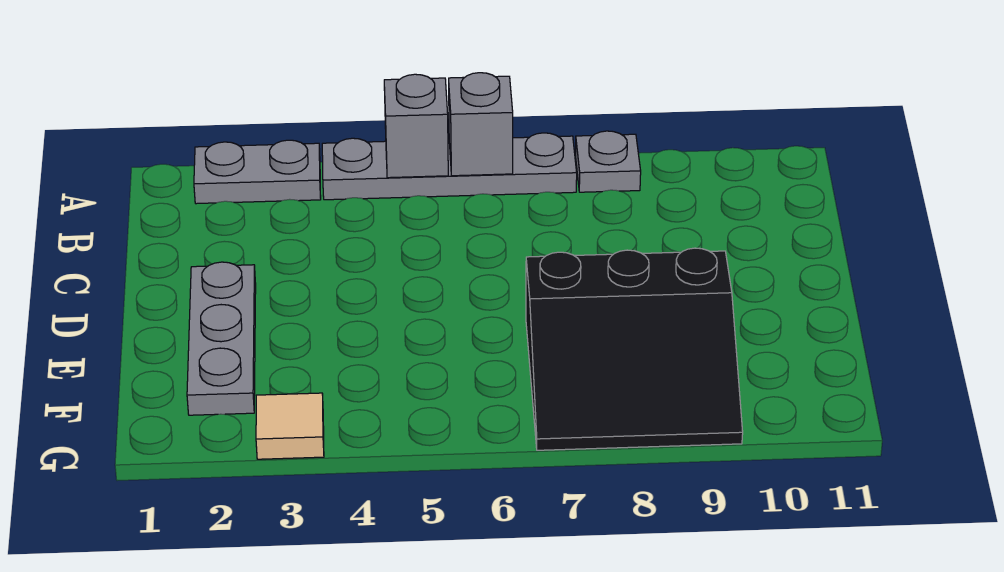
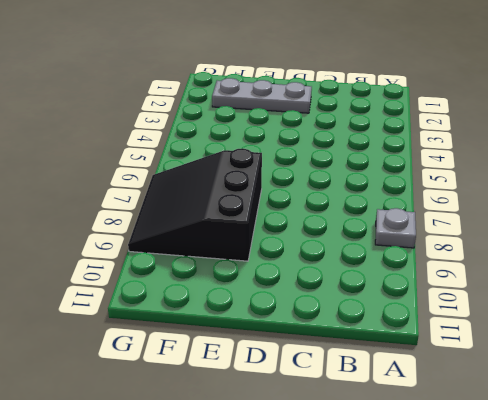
none -> grey plate A2:A3 level 1
none -> grey plate A4:A7 level 1

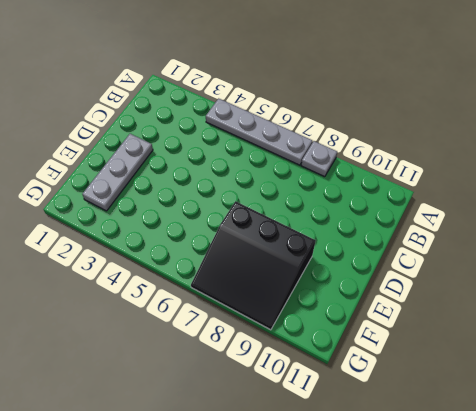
none -> grey plate A2:A3 level 1
none -> tan tile G3 level 1

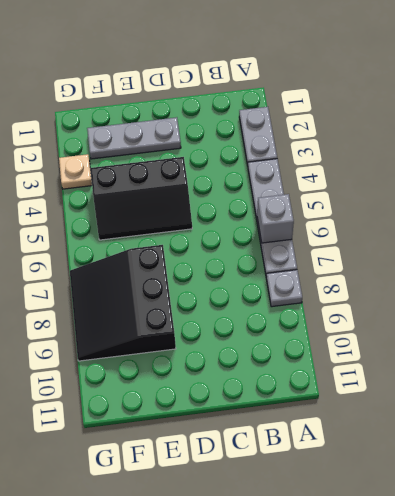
black slope D4:F5 level 1 top 4 -> none
tan plate G3 level 1 -> tan tile G3 level 1
none -> grey brick A5 level 2

